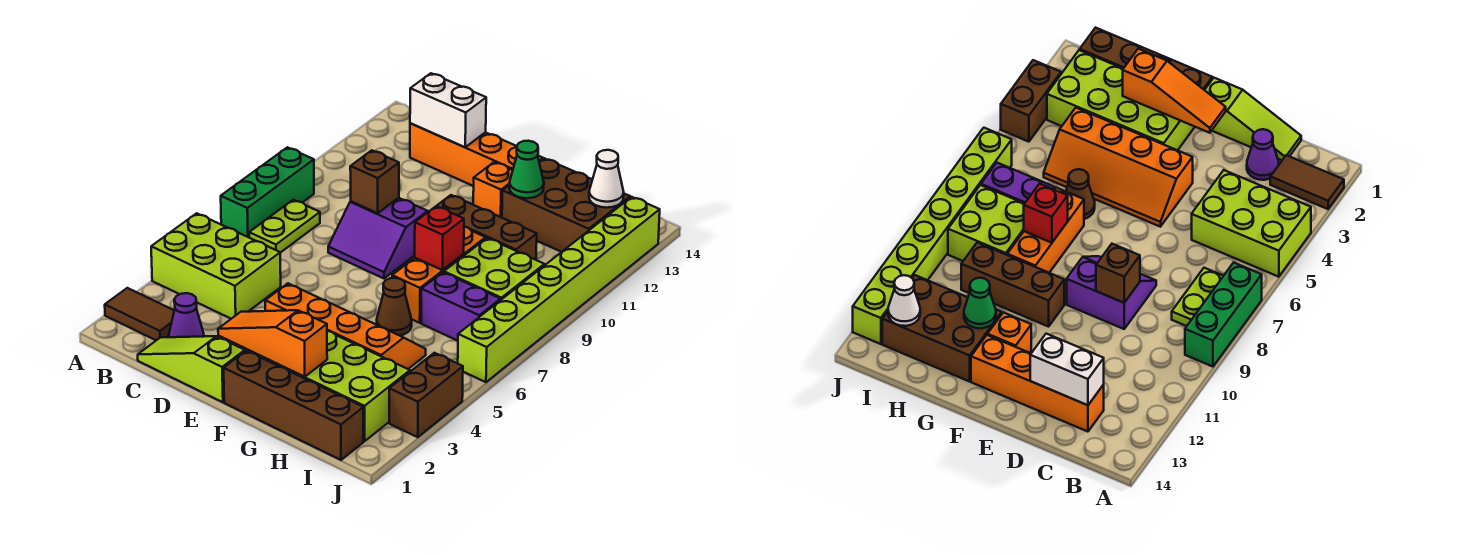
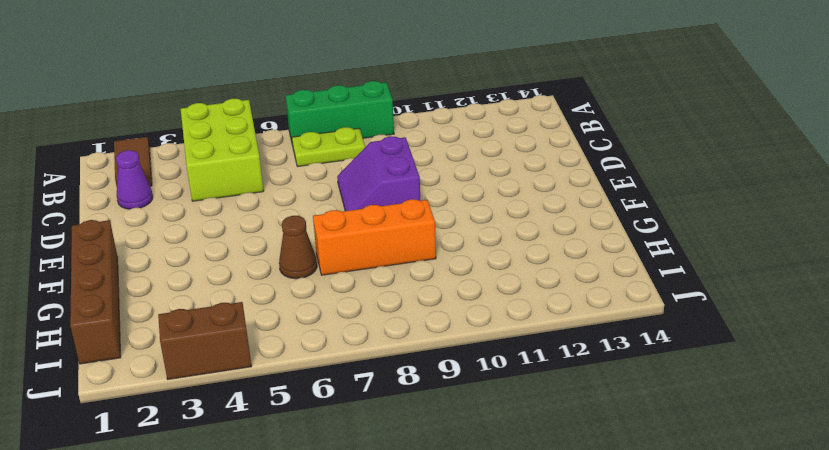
none -> lime slope C1:E1 level 1 top E
none -> orange brick C13:F13 level 1
none -> orange slope E4:H5 level 1 top 4

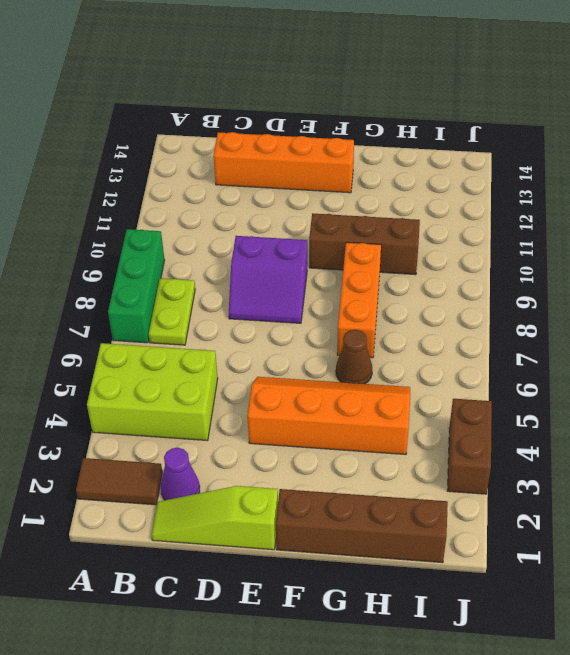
none -> lime brick F2:I3 level 1
none -> orange brick F12 level 1
none -> brown brick G12:I13 level 1

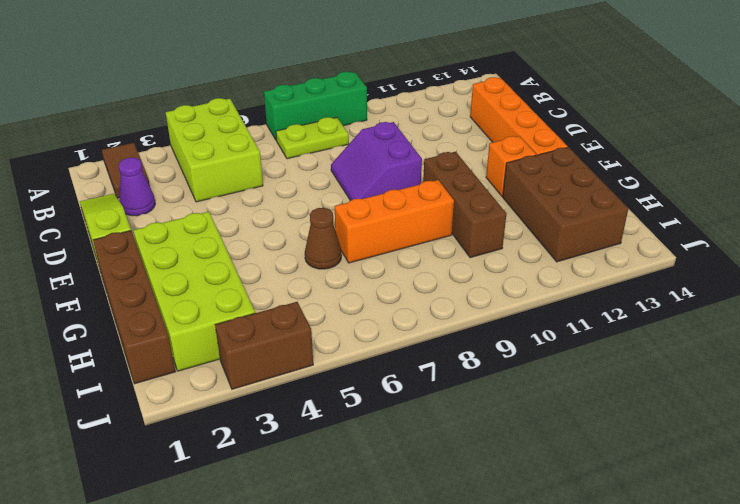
none -> orange slope E4:H5 level 1 top 4
none -> purple brick H7:I7 level 1
none -> lime brick H8:I9 level 1

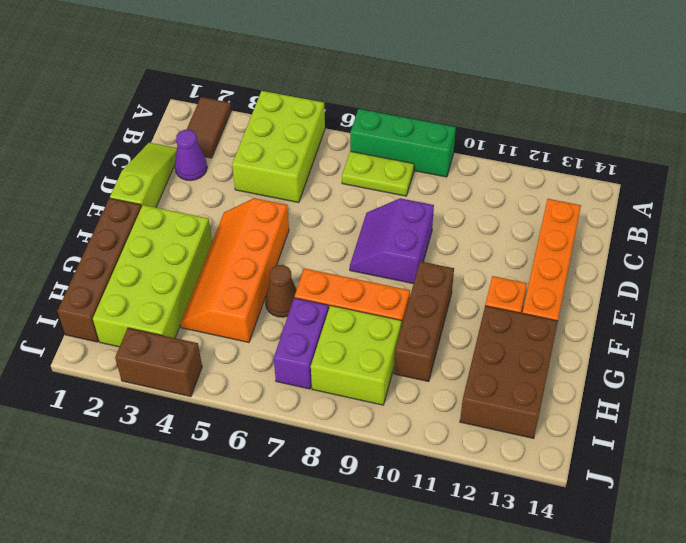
orange slope E4:H5 level 1 top 5 -> orange slope E4:H5 level 1 top 4
none -> lime brick J6:J13 level 1
none -> white brick C13:D13 level 2
none -> brown brick D9 level 2

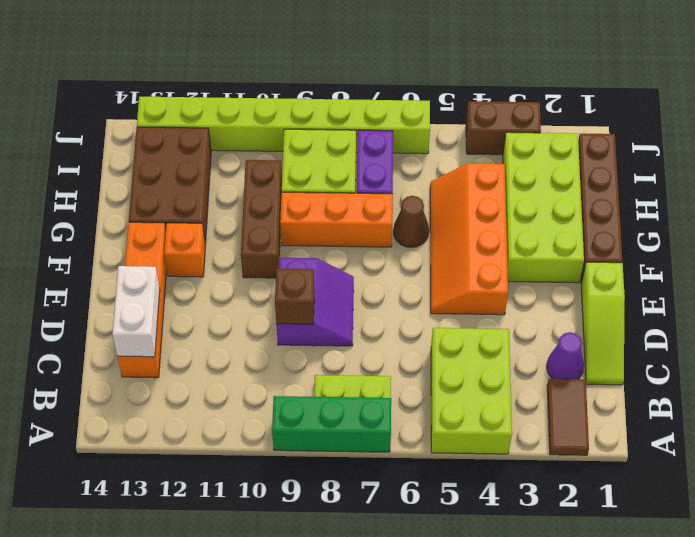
none -> orange slope E2:G2 level 2 top G
none -> red brick G8 level 2
none -> green cone G12 level 2

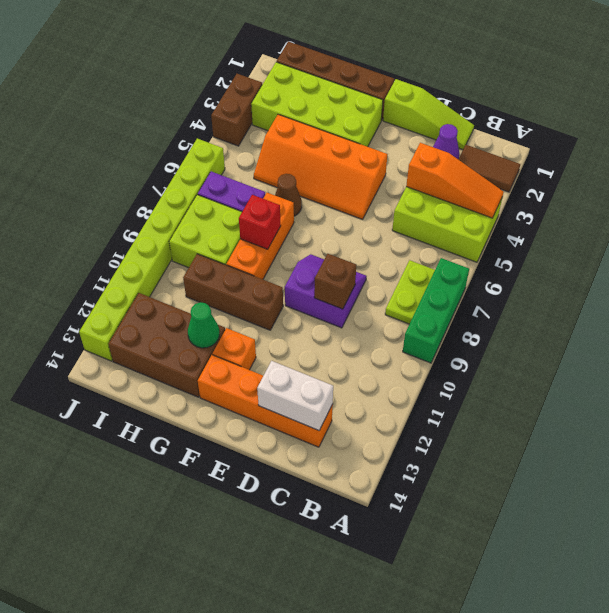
orange slope A4:C4 level 2 top C -> orange slope E2:G2 level 2 top G
none -> white cone I13 level 2

